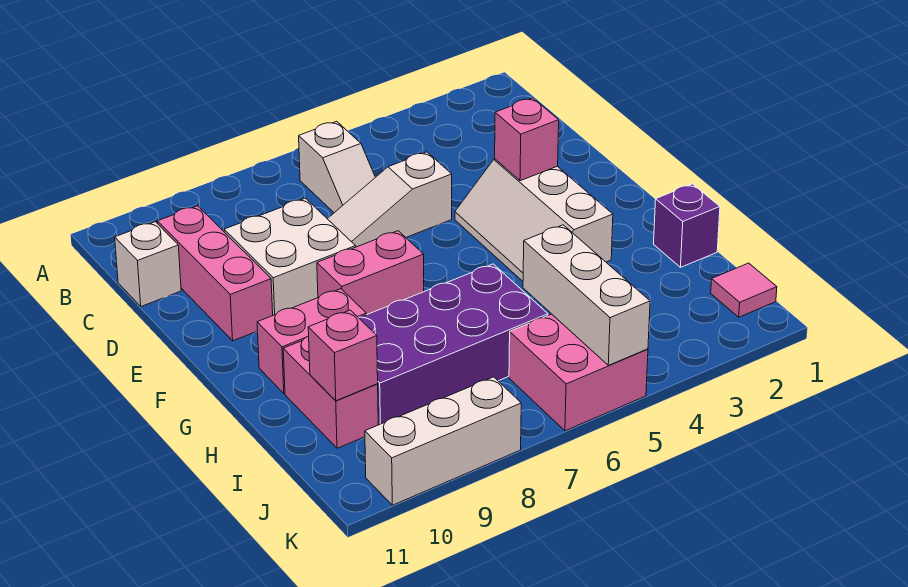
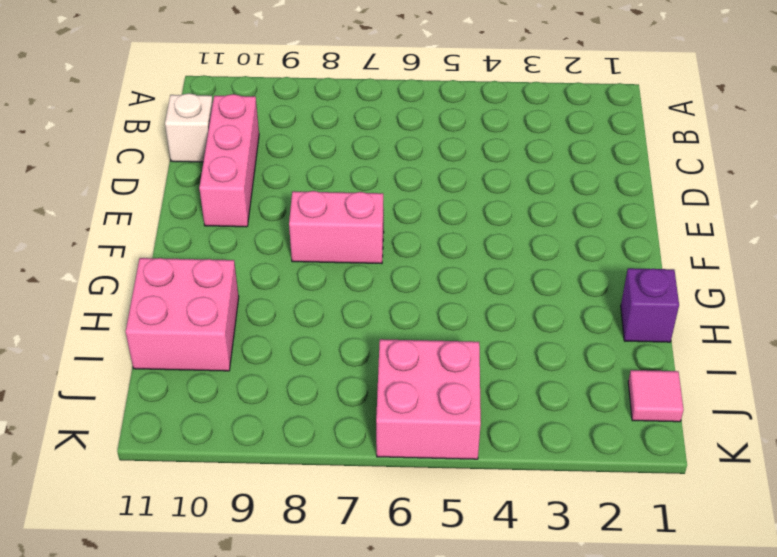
pink brick H10:I11 level 1 -> pink brick H10:I10 level 1
none -> white slope B6:C6 level 1 top B
none -> white slope D5:D7 level 1 top 5
none -> white brick D8:E9 level 1

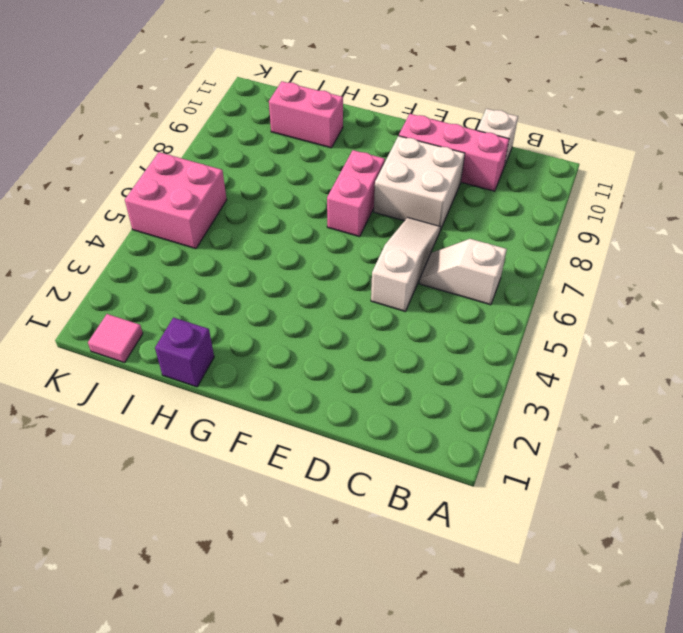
none -> white slope E3:G4 level 1 top 3
none -> pink brick G9:G10 level 1
none -> purple brick H6:I9 level 1

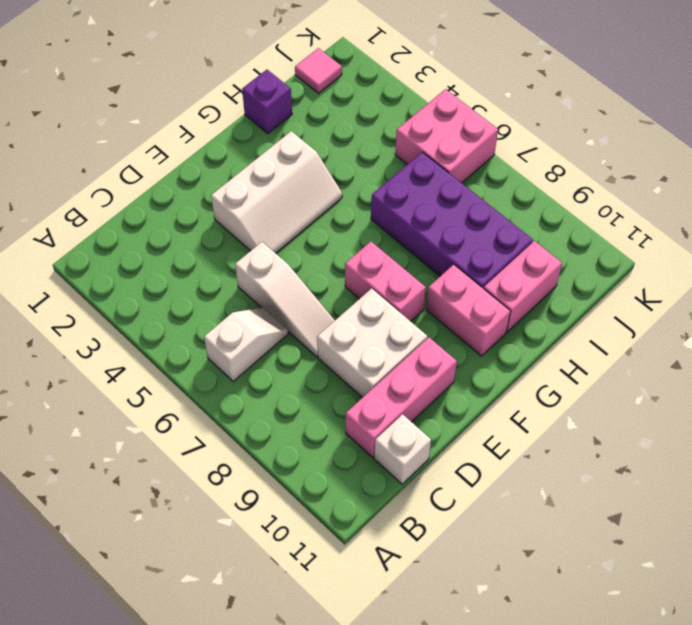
none -> white brick K8:K10 level 1
none -> pink brick E3 level 2
none -> white brick I5:K5 level 2

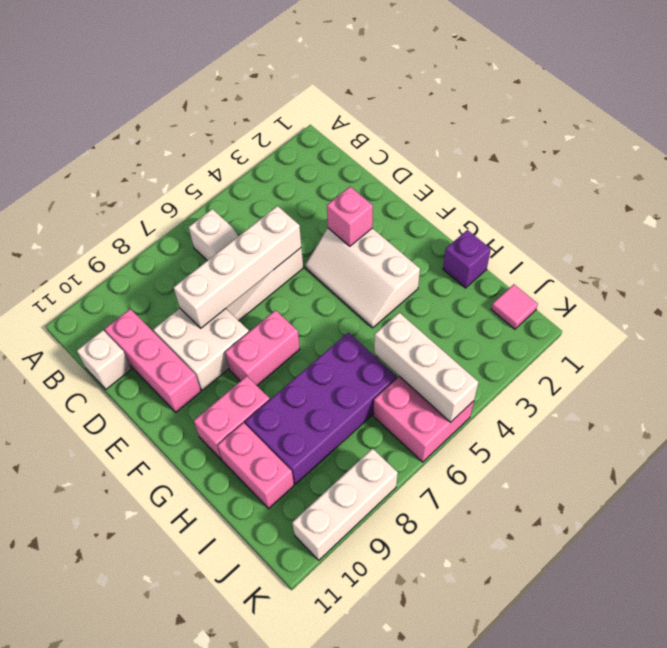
white brick D5:D8 level 2 -> none
none -> pink brick I10 level 2

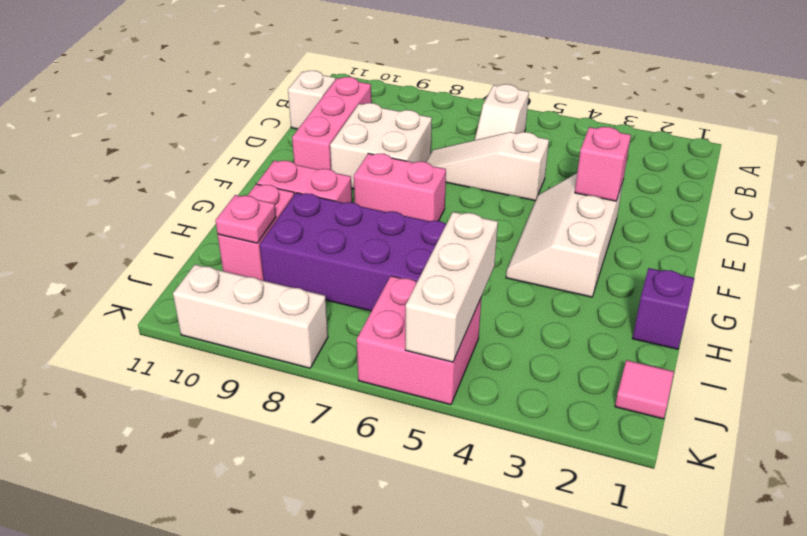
pink plate I10 level 2 -> pink brick I10 level 2

